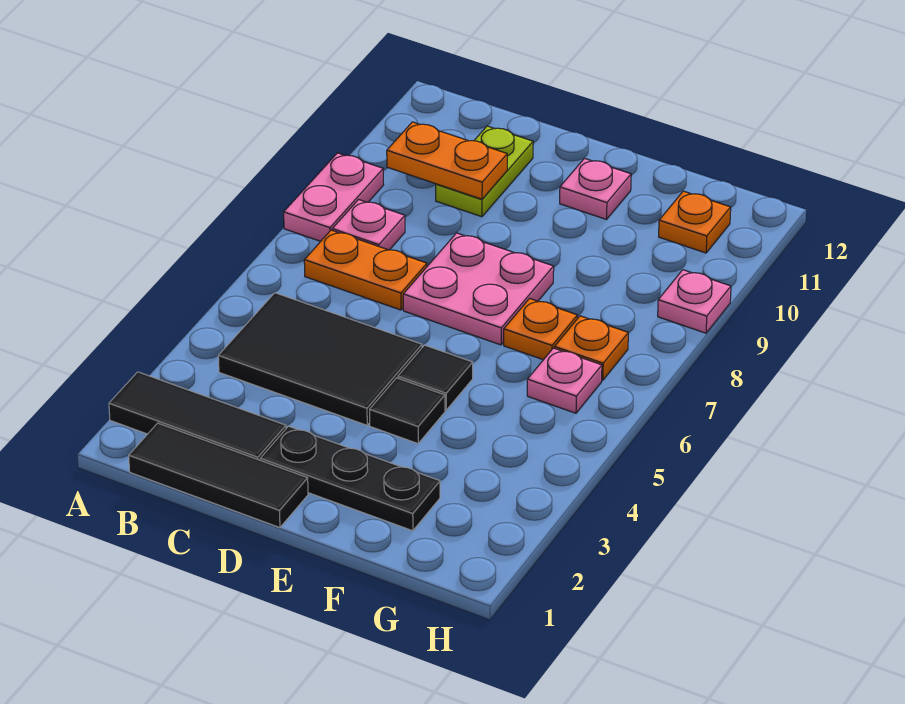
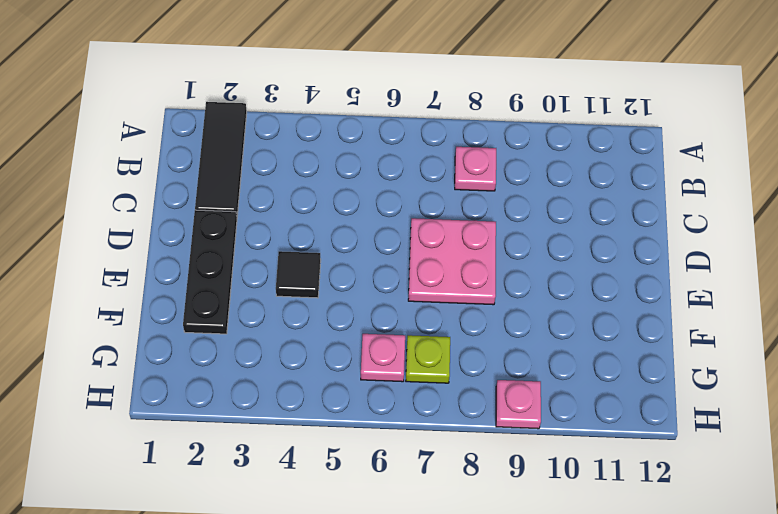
lime plate G7 level 1 -> orange plate G7 level 1
none -> pink plate A8:A9 level 1
none -> black tile B1:D1 level 1
none -> black tile B4:D5 level 1

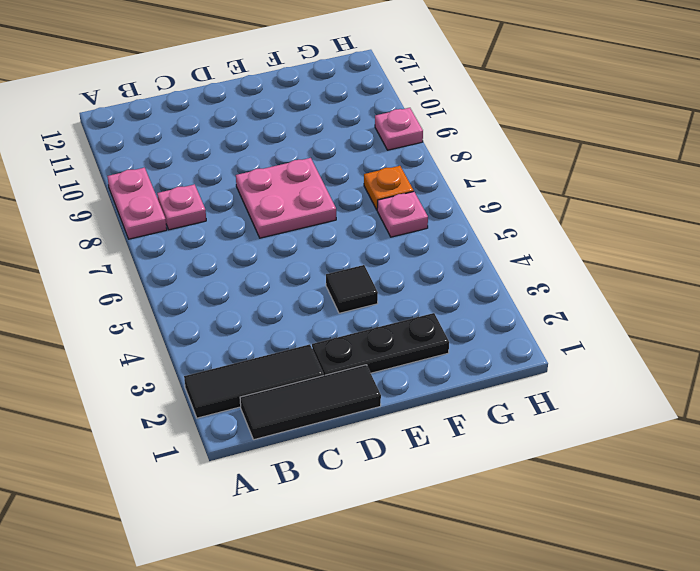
none -> black tile B4:D5 level 1
none -> orange plate B7:C7 level 1
none -> lime plate C10:C11 level 1

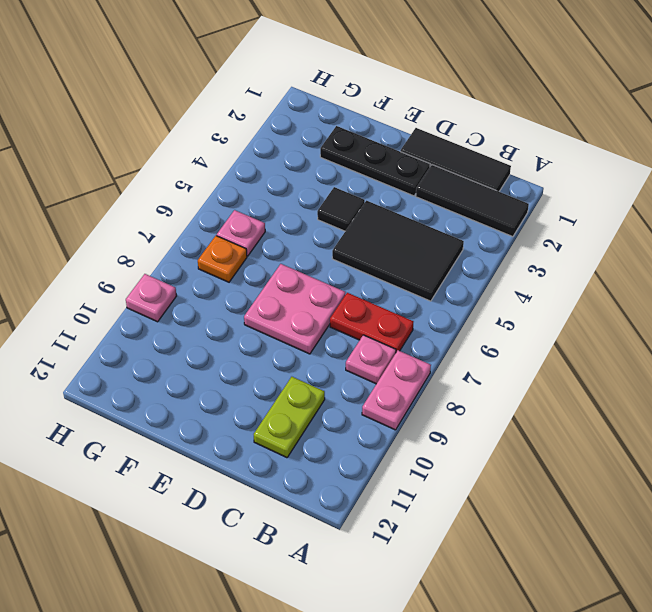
red plate B7:C7 level 1 -> orange plate B7:C7 level 1
none -> black tile E5 level 1
none -> pink plate E11 level 1
none -> orange plate F7 level 1

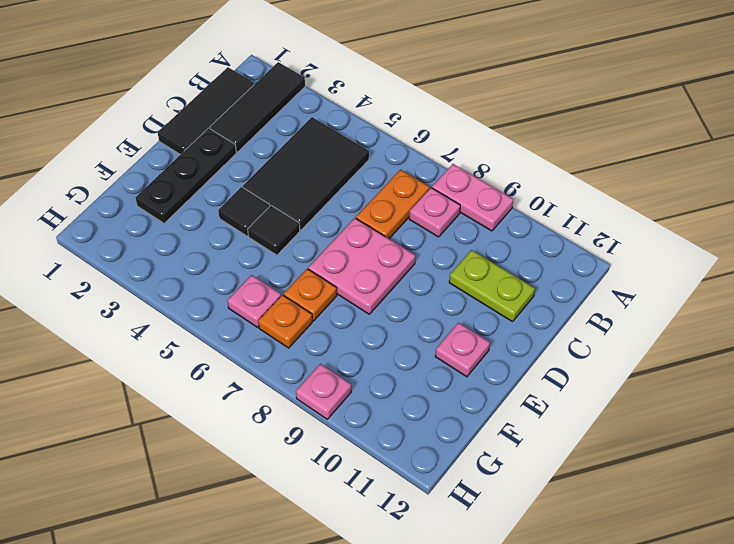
none -> orange plate G11 level 1
none -> orange plate B10:C10 level 2

